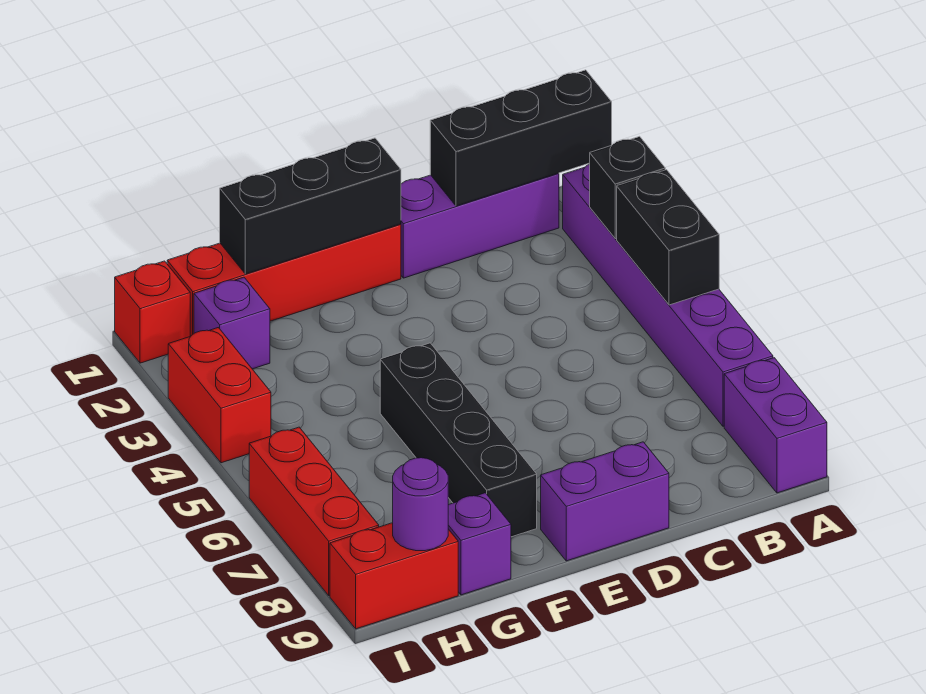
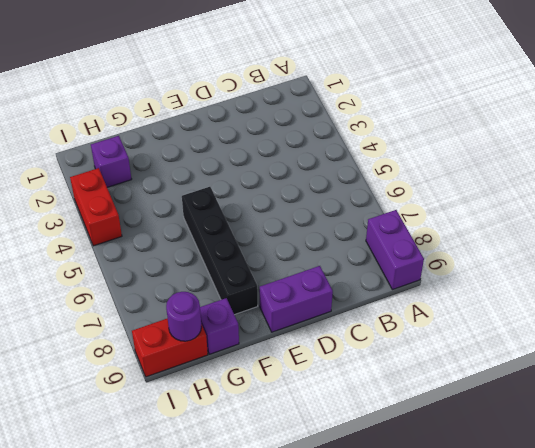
none -> purple brick A2:A7 level 1
none -> purple brick B1:D1 level 1
none -> red brick E1:H1 level 1

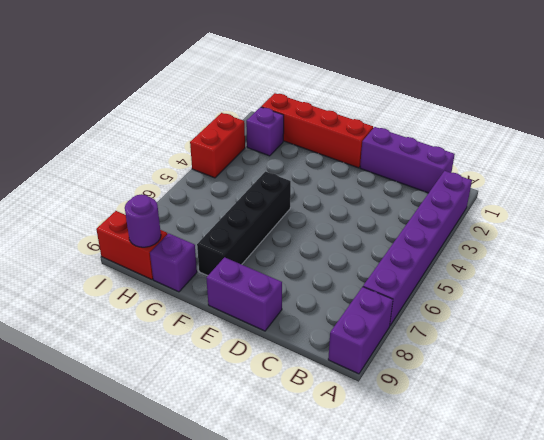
none -> red brick I1 level 1
none -> red brick I6:I8 level 1
none -> black brick A1:C1 level 2

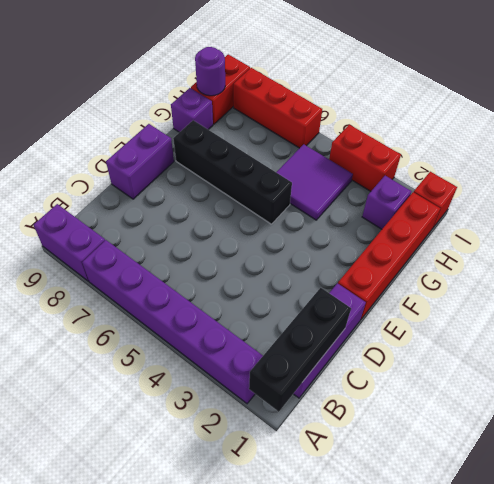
purple tile G4:H5 level 1 -> none
none -> black brick A3 level 2
none -> black brick A4:A5 level 2
none -> black brick E1:G1 level 2

